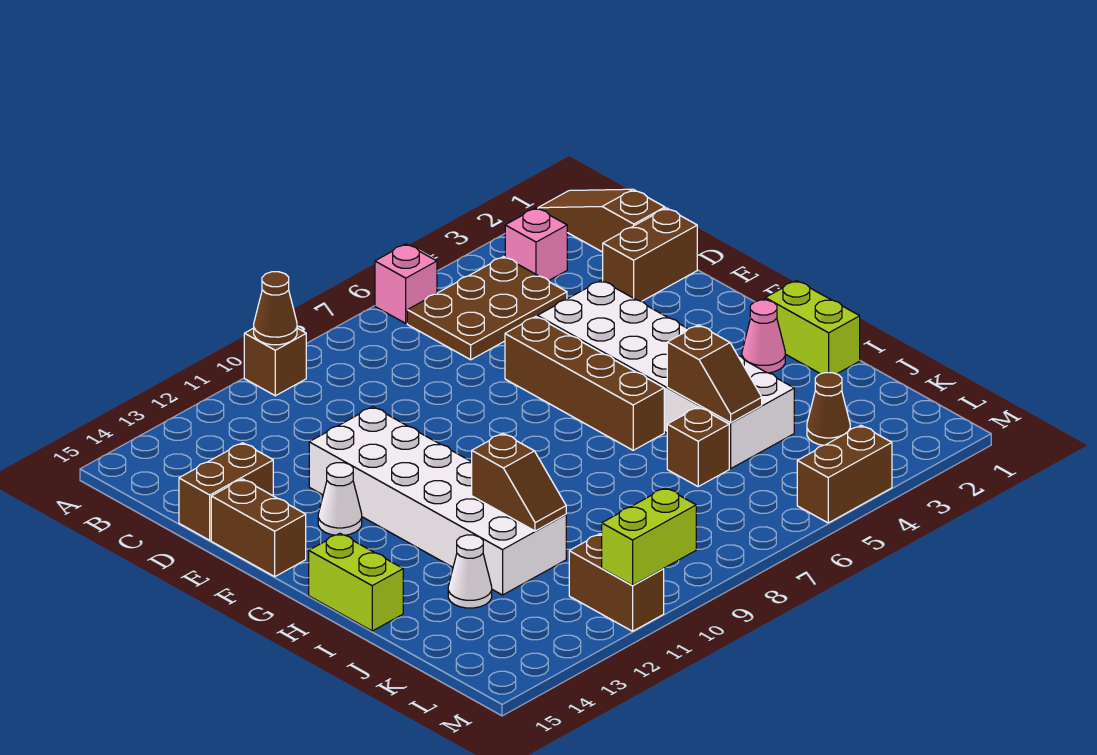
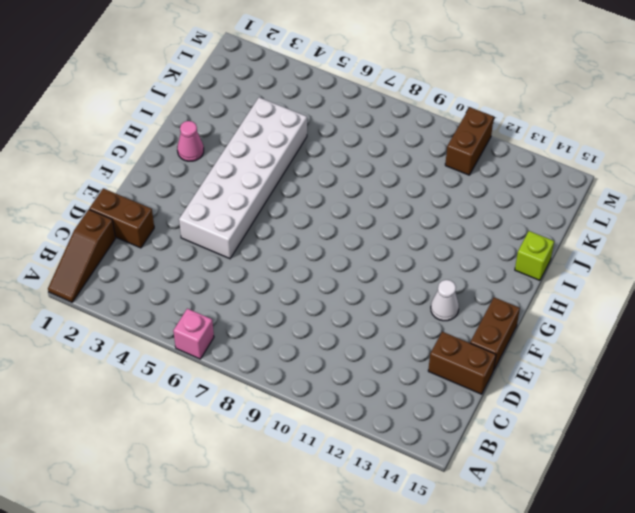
lime brick I15 level 1 -> lime brick H15:I15 level 1
none -> brown brick A10 level 1
none -> pink brick B3 level 1
none -> brown plate B4:C6 level 1

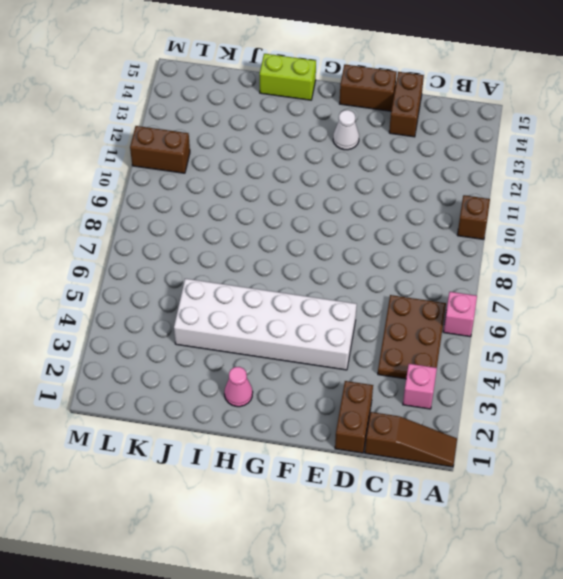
none -> brown brick E6:H6 level 1
none -> white brick E11:J12 level 1
none -> lime brick H1:I1 level 1

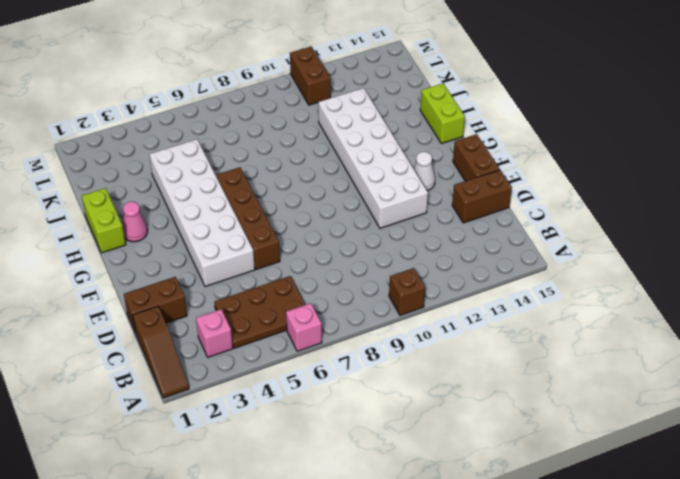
none -> brown brick J6 level 1
none -> white cone J13 level 1
none -> brown cone K3 level 1

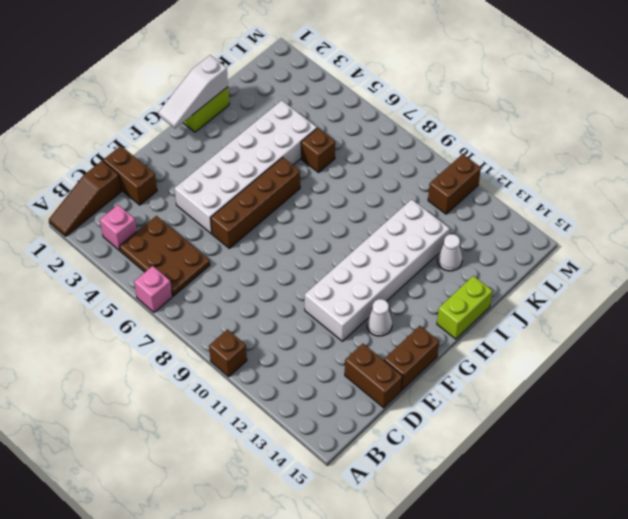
white slope G1:I1 level 2 top I -> none
none -> pink cone H2 level 1
none -> brown cone K3 level 1
none -> brown brick M4:M5 level 1

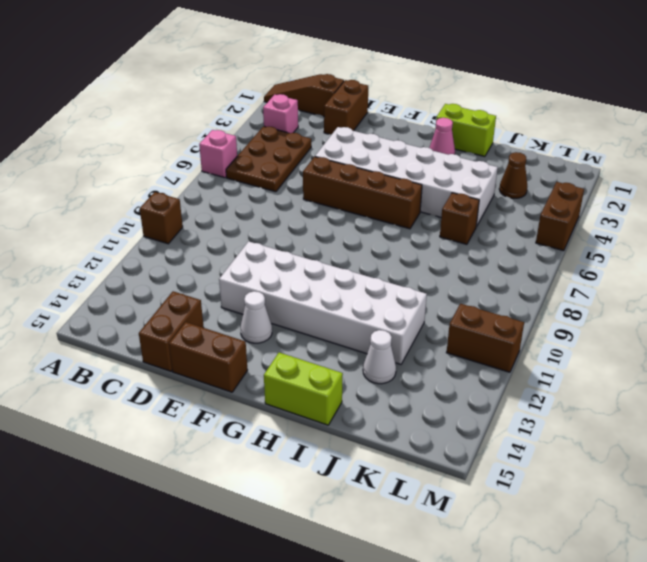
none -> brown cone A10 level 2
none -> brown slope I5:J5 level 2 top I
none -> brown slope I11:J11 level 2 top I

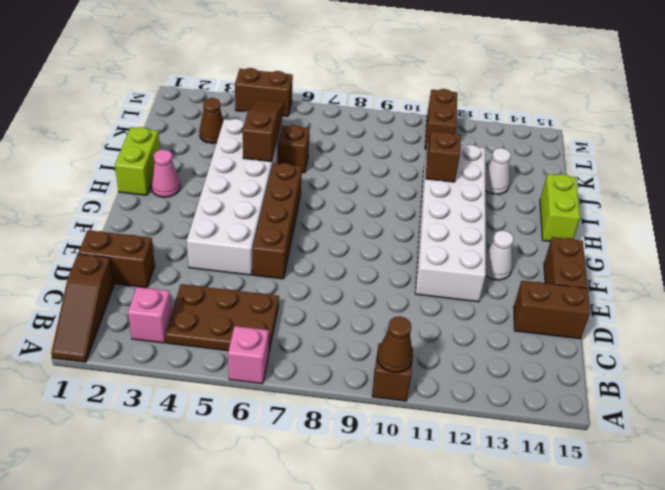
brown slope I5:K5 level 2 top I -> brown slope I5:J5 level 2 top I
none -> lime brick M10:M11 level 2

